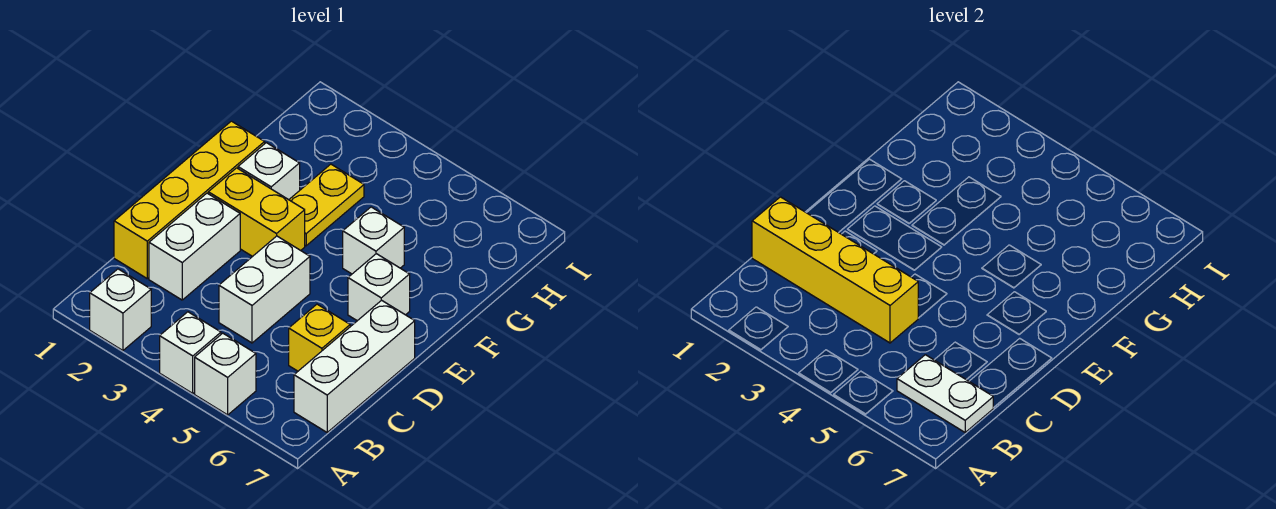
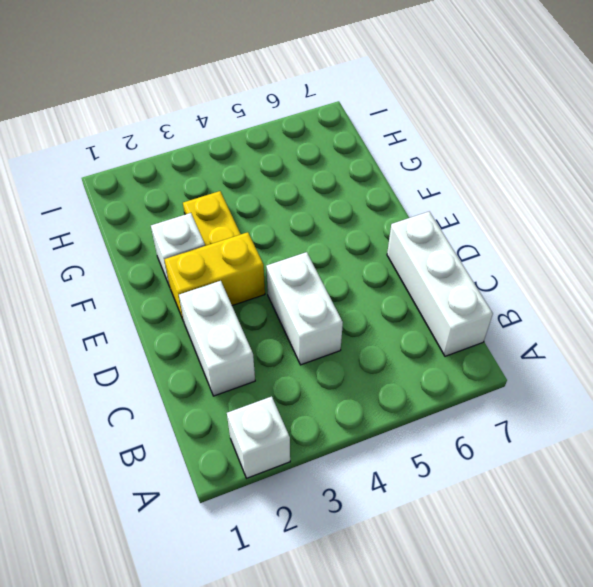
none -> white brick A4 level 1
none -> white brick A5 level 1
none -> yellow brick C1:F1 level 1

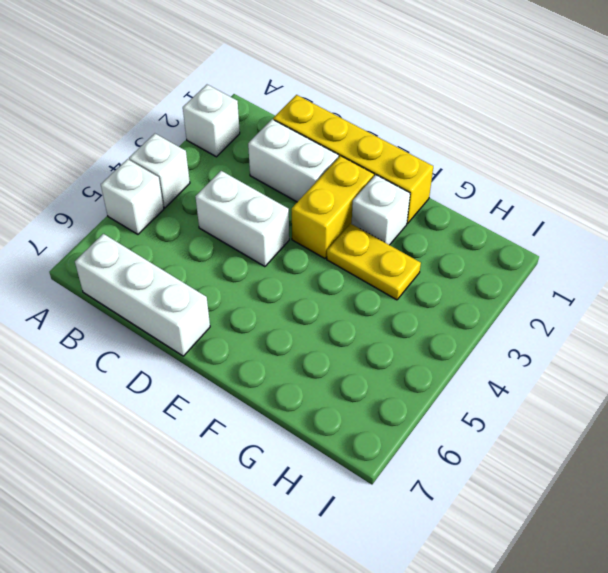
none -> yellow brick C6 level 1
none -> white brick E6 level 1
none -> white brick F5 level 1

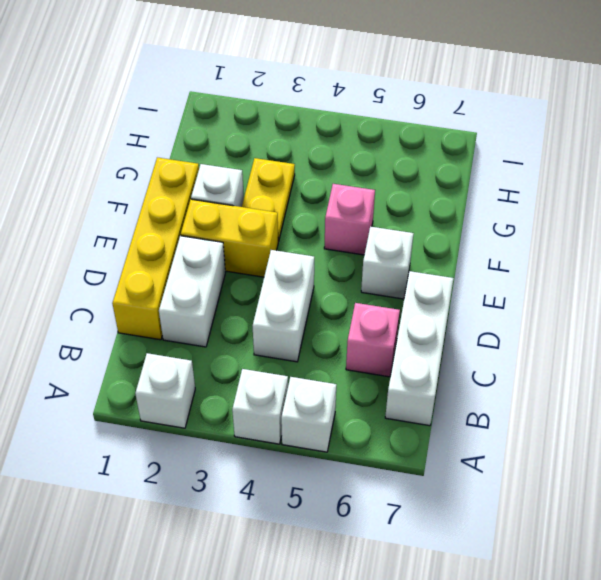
pink brick C6 level 1 -> yellow brick C6 level 1
pink brick F5 level 1 -> white brick F5 level 1
none -> white plate B6:B7 level 2
none -> yellow brick C1:C4 level 2

